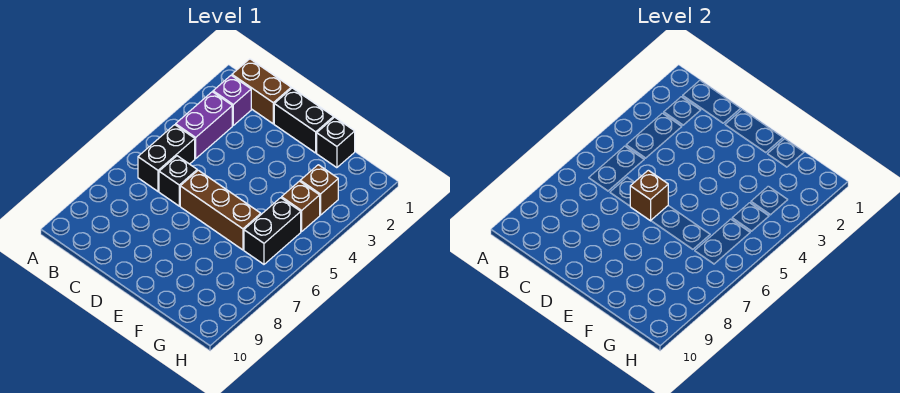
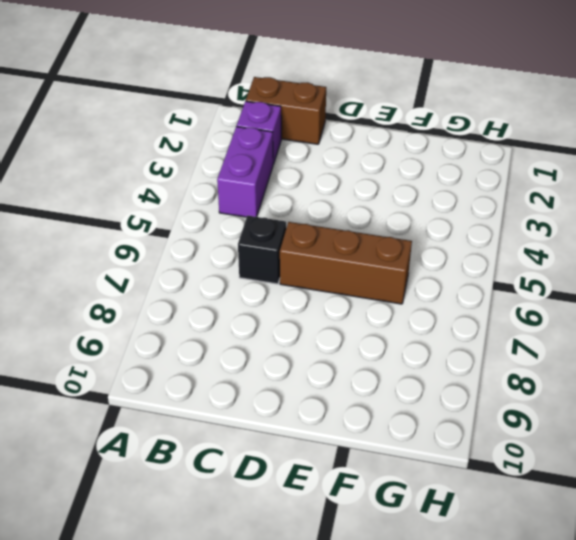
none -> black brick B5:B6 level 1
none -> black brick D1:E1 level 1
none -> black brick F1 level 1

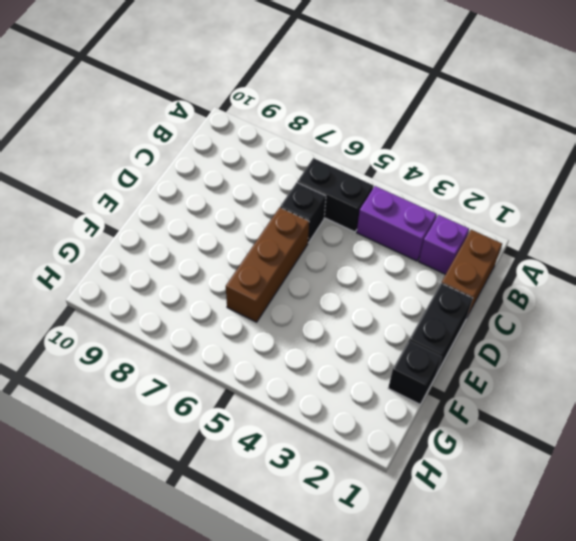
none -> brown brick G3 level 1
none -> brown brick G4 level 1
none -> black brick G5:G6 level 1

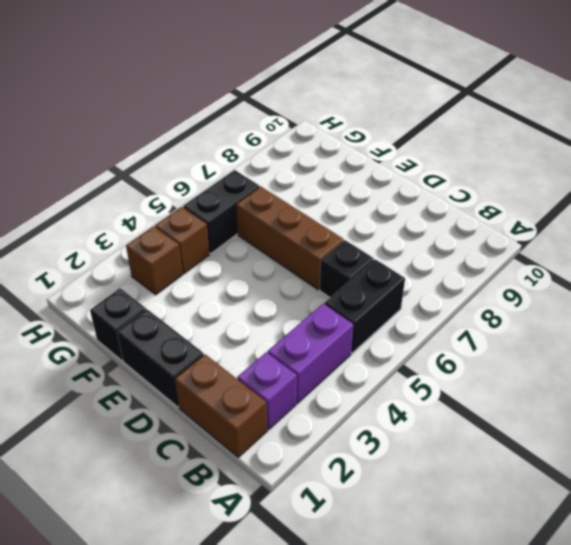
none -> brown brick D6 level 2

